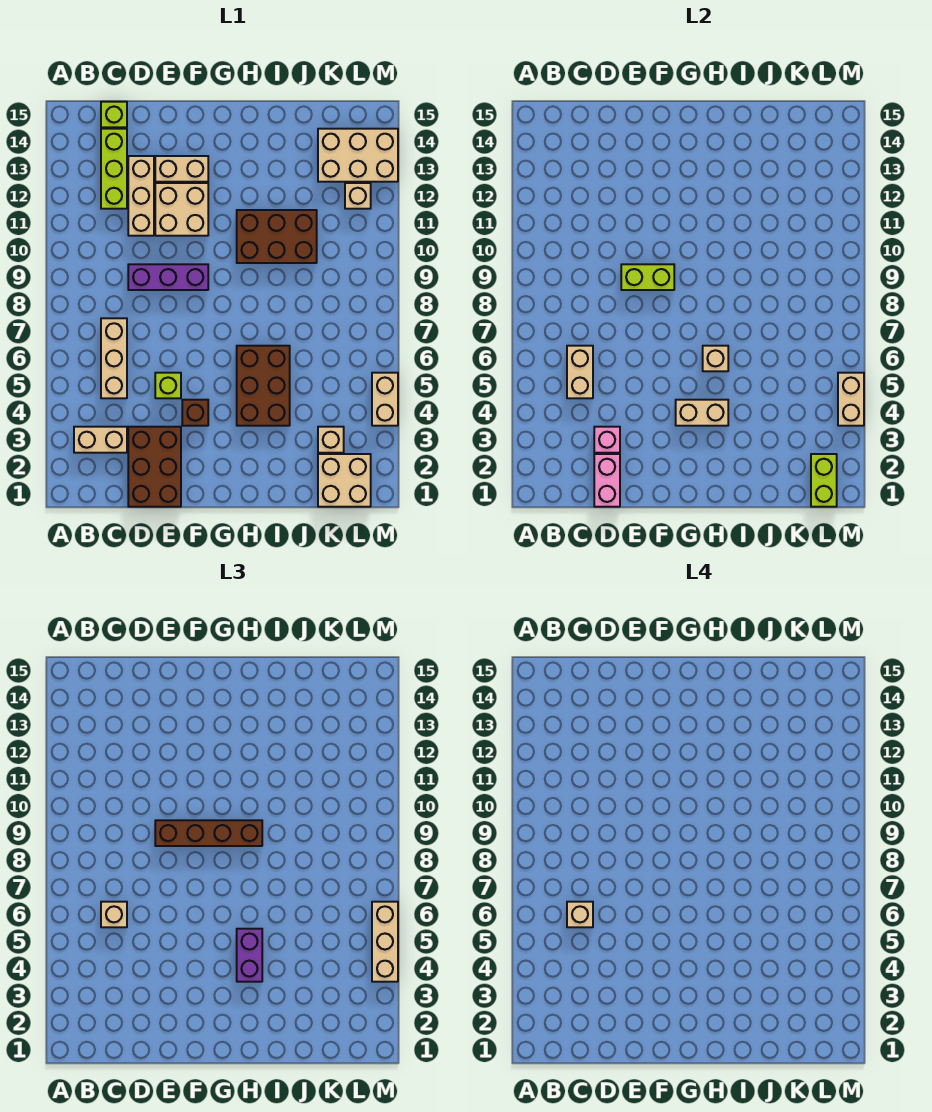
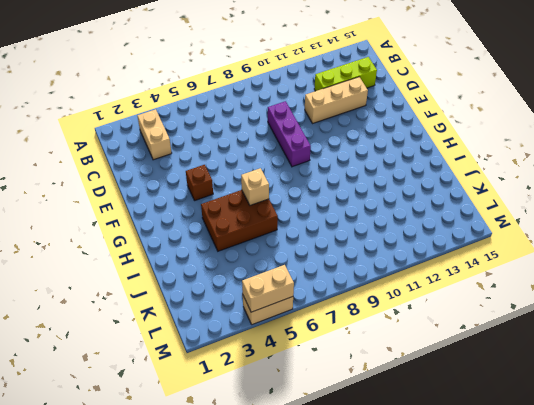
none -> tan brick C5:C7 level 1
none -> lime brick C15 level 1
none -> brown brick D1:E3 level 1
none -> lime brick E5 level 1

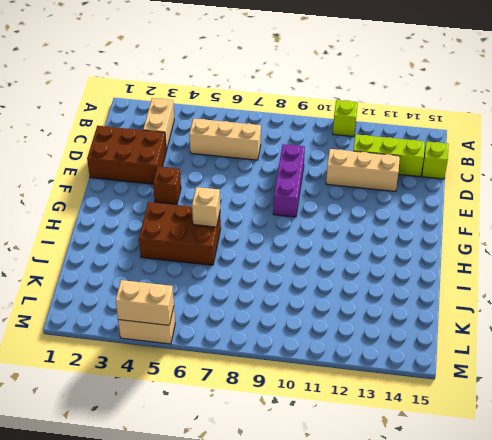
lime brick A11 level 1 -> lime brick E5 level 1
none -> tan brick E11:F12 level 1
none -> tan brick E13:F13 level 1
none -> brown brick H10:J11 level 1
none -> tan brick K1:L2 level 1

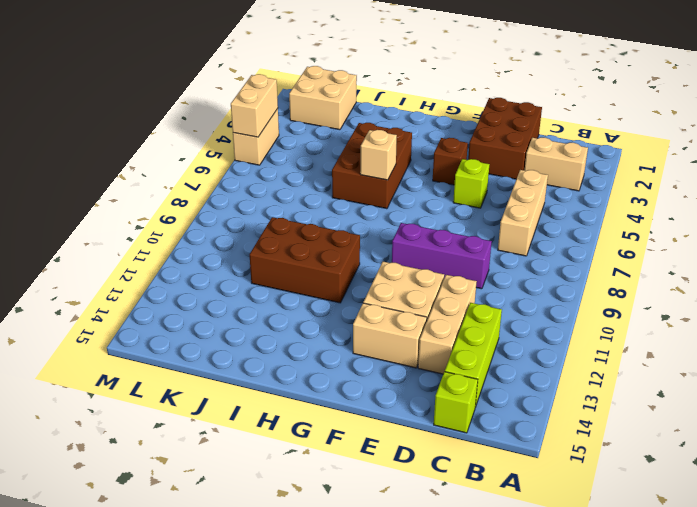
none -> tan brick K3 level 1
none -> tan brick K13:M14 level 1
none -> tan brick L12 level 1
none -> tan brick C5:C6 level 2

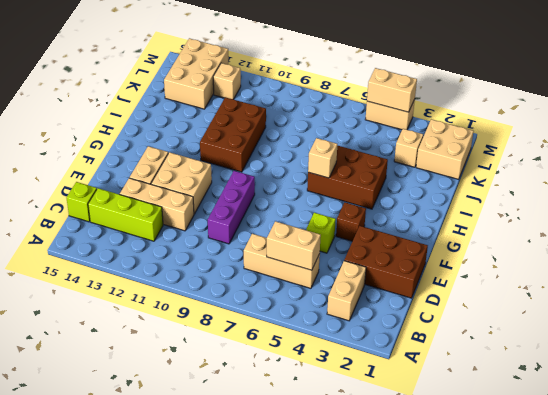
none -> pink brick D1:D2 level 2
none -> pink brick D3 level 2
none -> lime brick E9:F9 level 2
none -> tan brick G4:H4 level 2

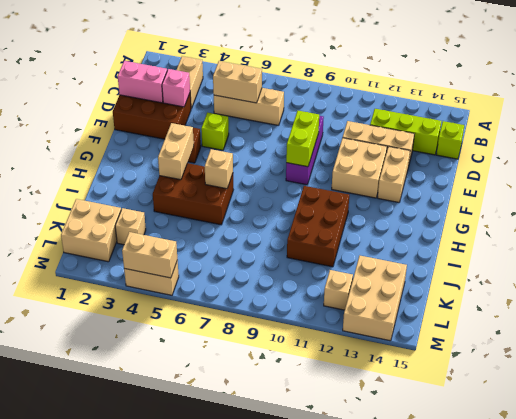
none -> lime brick L1:L2 level 2
none -> tan brick C6 level 3
none -> brown brick E9:H9 level 3
none -> purple brick H4:H5 level 3

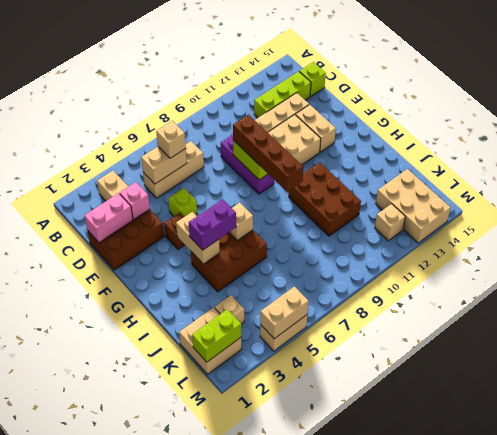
none -> tan brick M4:M6 level 3
none -> tan brick C6 level 4

